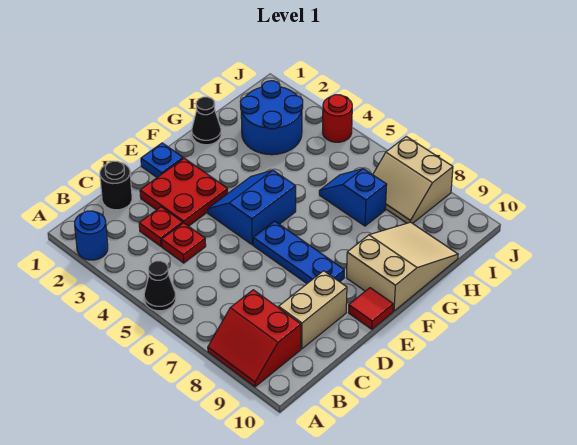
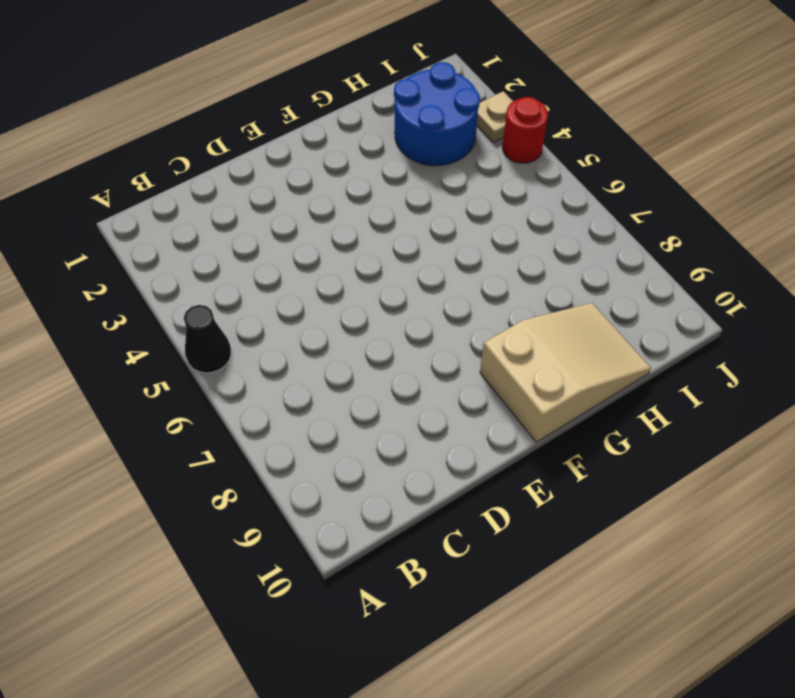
tan plate J3 level 1 -> none
none -> blue round brick A2 level 1
none -> red slope A8:B9 level 1 top B
none -> black round brick C1 level 1

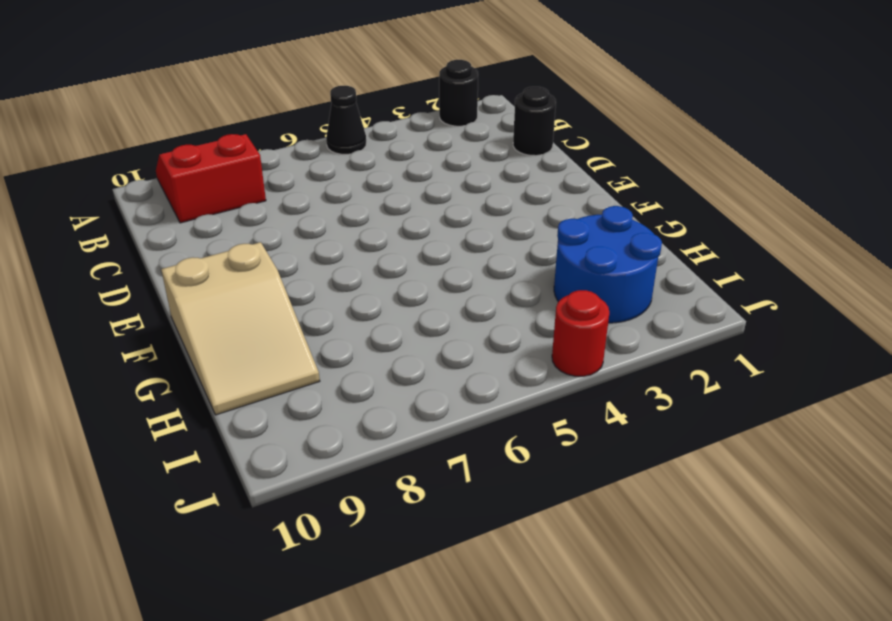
black round brick A2 level 1 -> blue round brick A2 level 1
none -> red plate C3 level 1
none -> red plate C4 level 1
none -> tan brick C9:D9 level 1

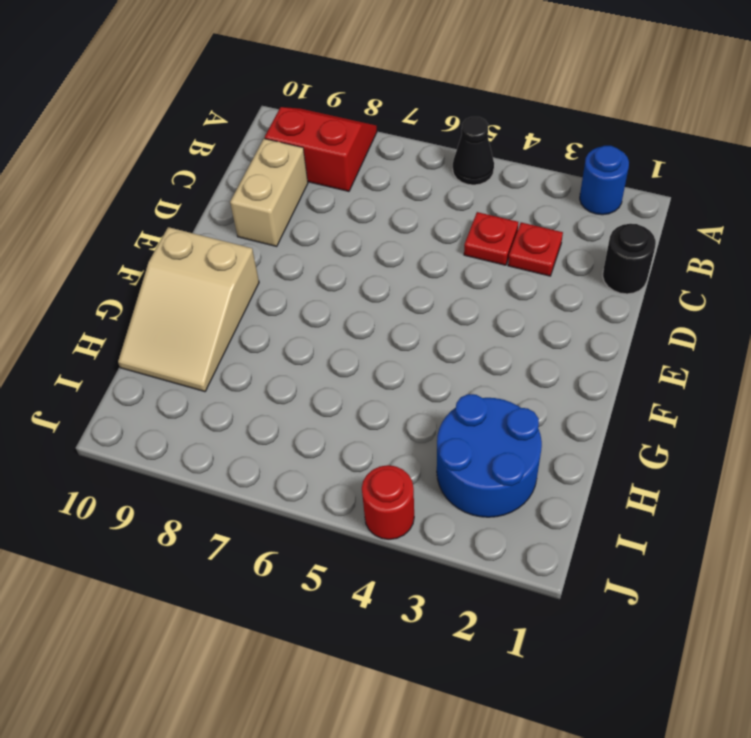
none -> red plate D2:E3 level 1
none -> blue plate E1 level 1
none -> blue slope E4:F5 level 1 top 5

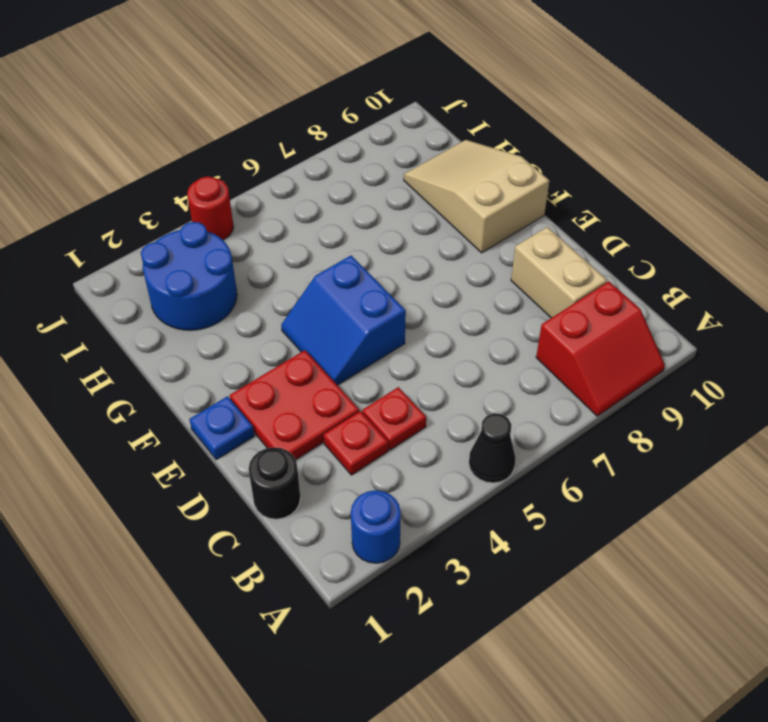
none -> blue plate E6:E8 level 1
none -> red tile E10 level 1
none -> black cone G1 level 1

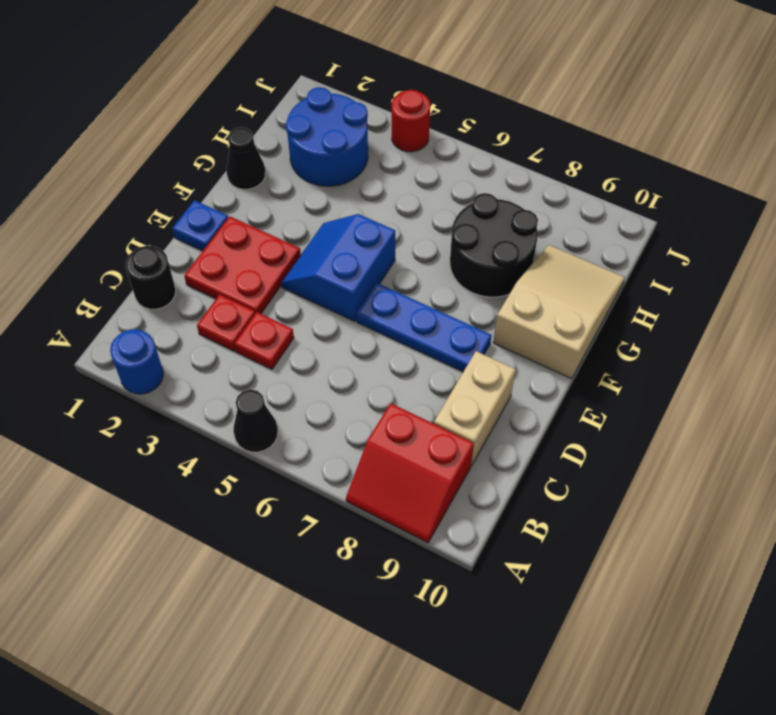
black round brick G7:H8 level 1 -> blue slope H6:H7 level 1 top 7
none -> red tile E10 level 1
none -> tan slope I7:J8 level 1 top J

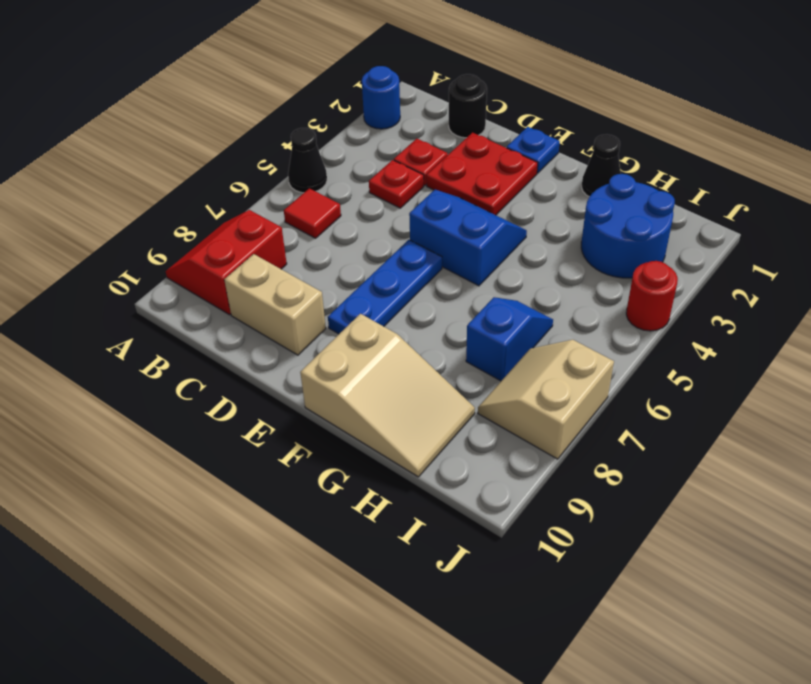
red tile B6 level 1 -> red tile E10 level 1

